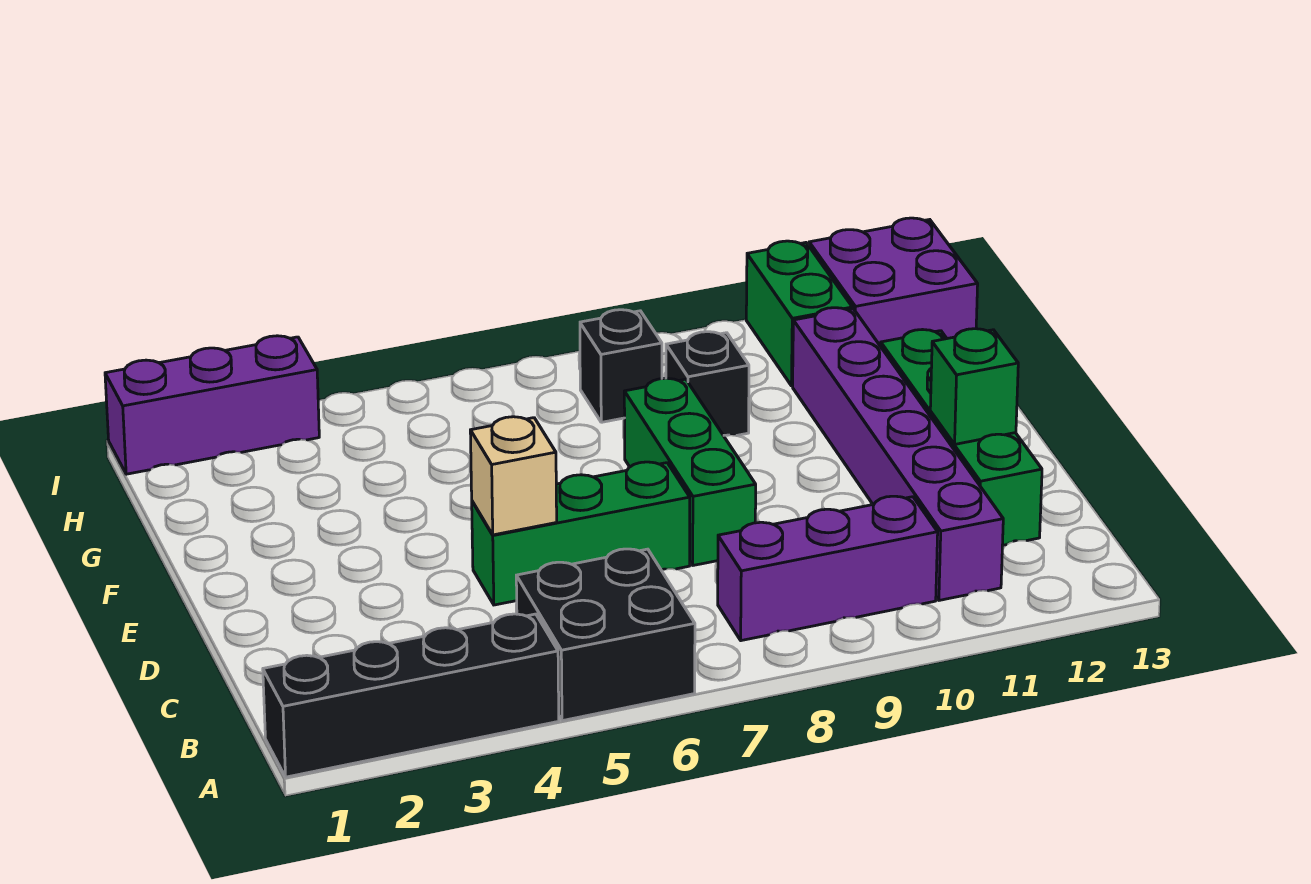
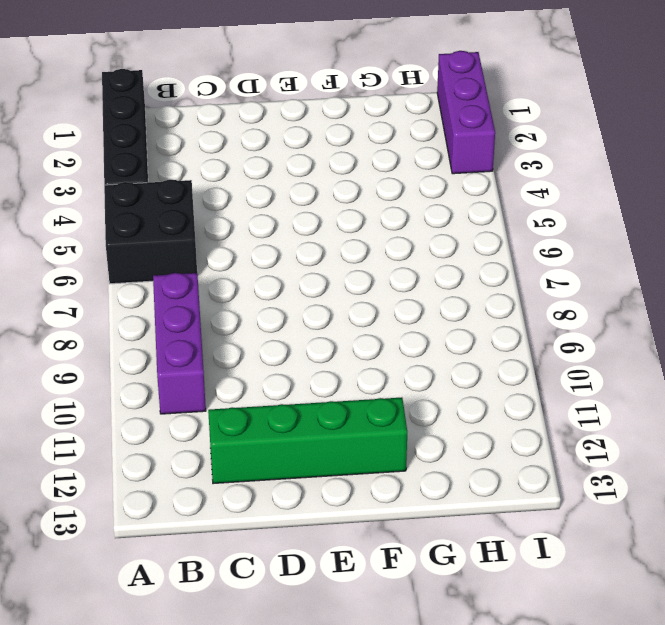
none -> purple brick B11:G11 level 1
none -> green brick D5:D7 level 1
none -> green brick D8:F8 level 1

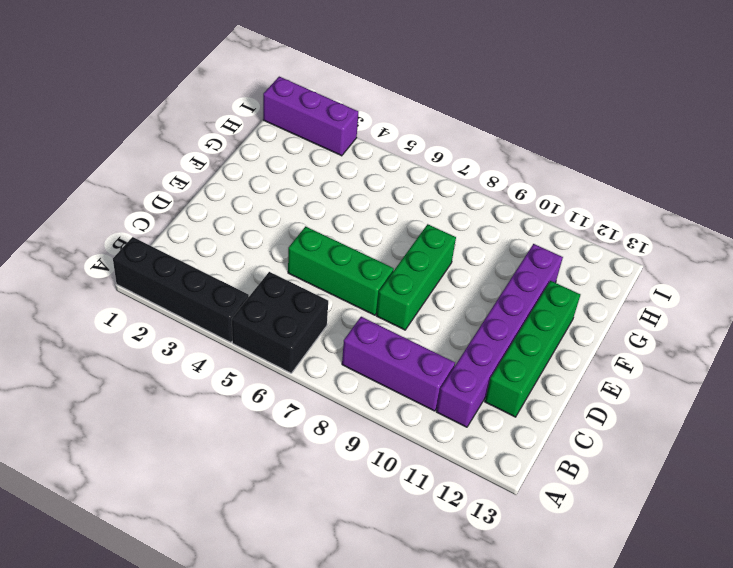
none -> black brick G9 level 1
none -> black brick H8 level 1
none -> green brick H11:I11 level 1

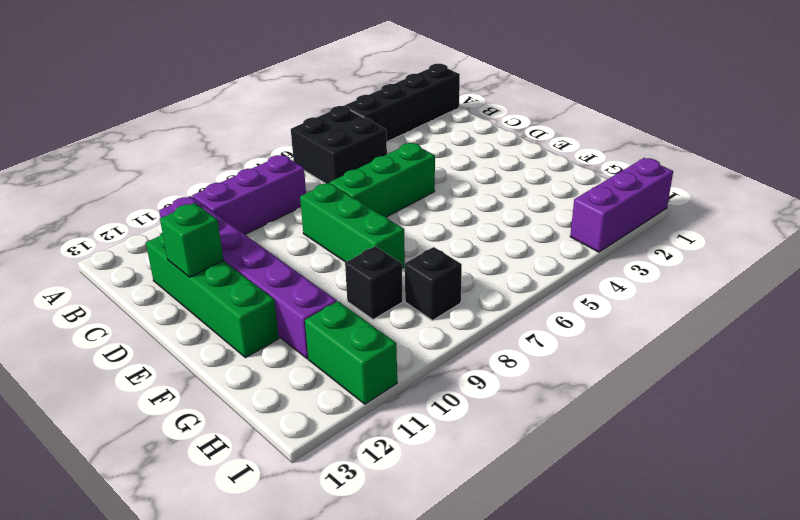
none -> purple brick H12:I13 level 1
none -> tan brick D5 level 2

